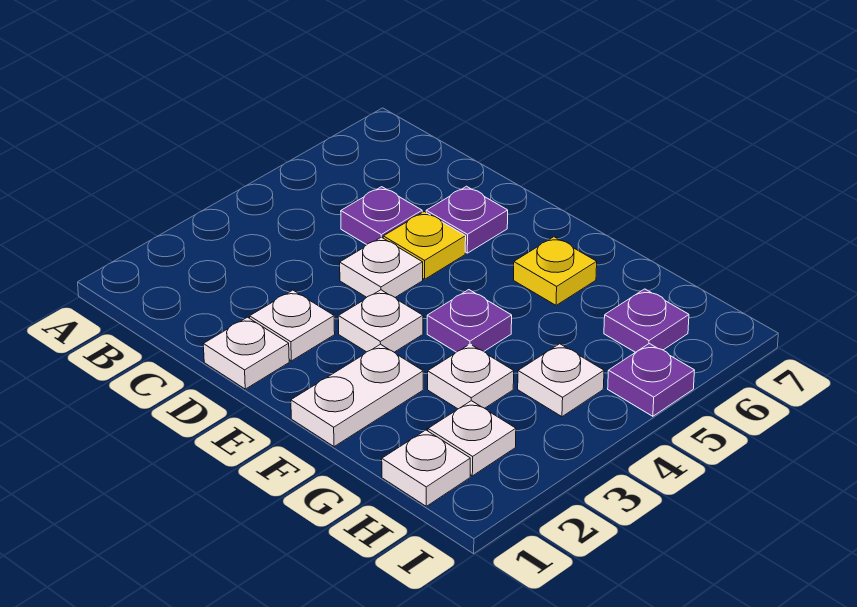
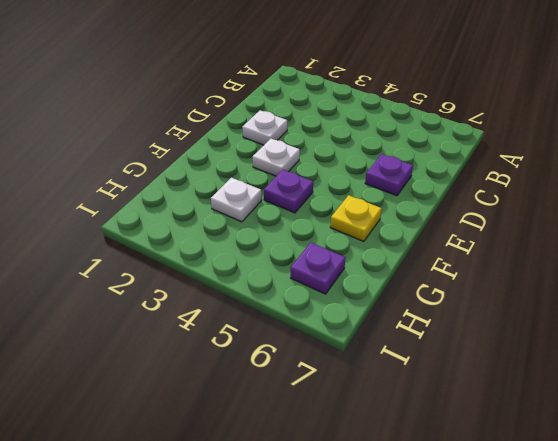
none -> purple plate C5 level 1
none -> white plate D1 level 1
none -> white plate D4 level 1

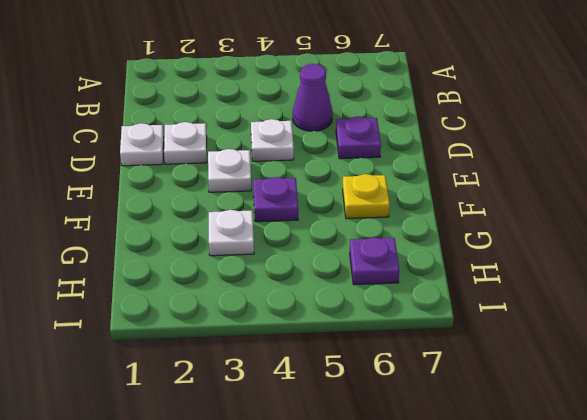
purple cone C5 level 1 -> purple plate C5 level 1
none -> yellow plate D5 level 1
none -> white plate F1:F2 level 1
none -> white plate H1 level 1

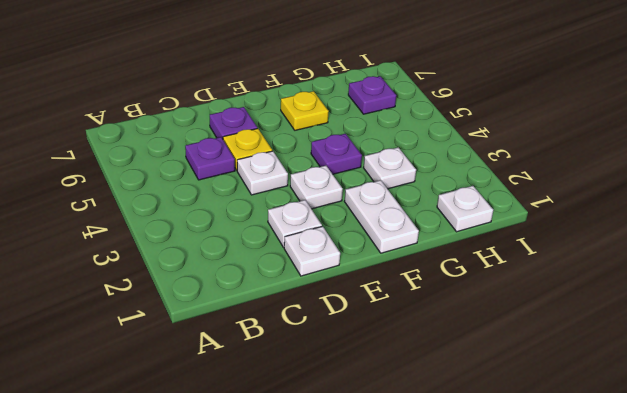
none -> white plate H2 level 1
none -> white plate H4 level 1
none -> purple plate I5 level 1

